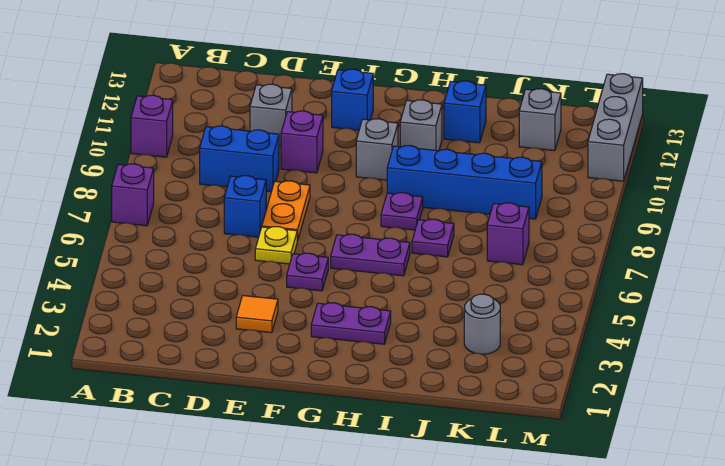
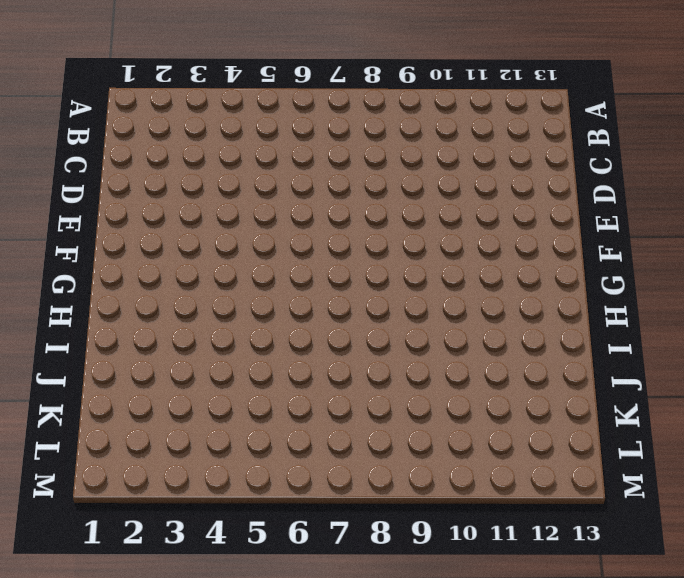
none -> purple brick A7 level 1
none -> purple brick A10 level 1
none -> blue brick C9:D9 level 1

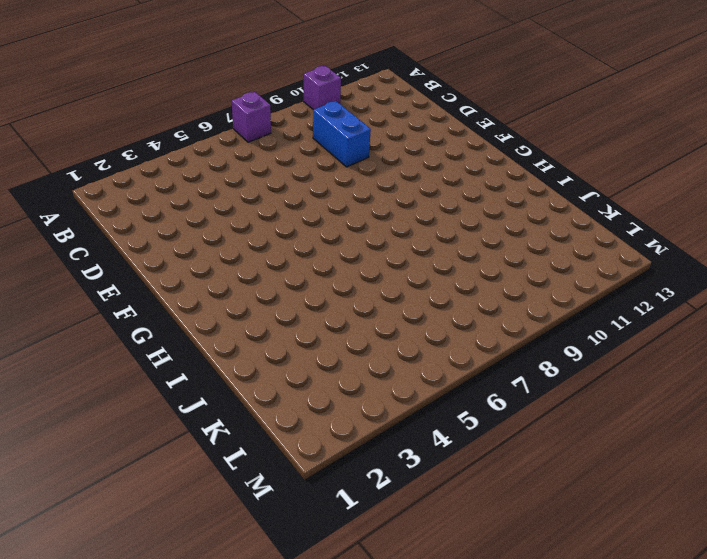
none -> blue brick D7 level 1
none -> grey brick D11 level 1
none -> orange tile E3 level 1

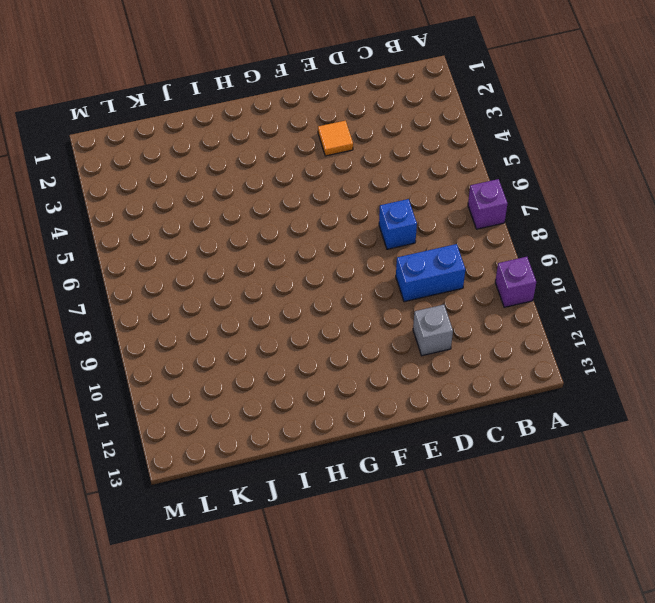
none -> yellow plate E6 level 1
none -> orange plate E7:E8 level 1
none -> purple brick E10 level 1

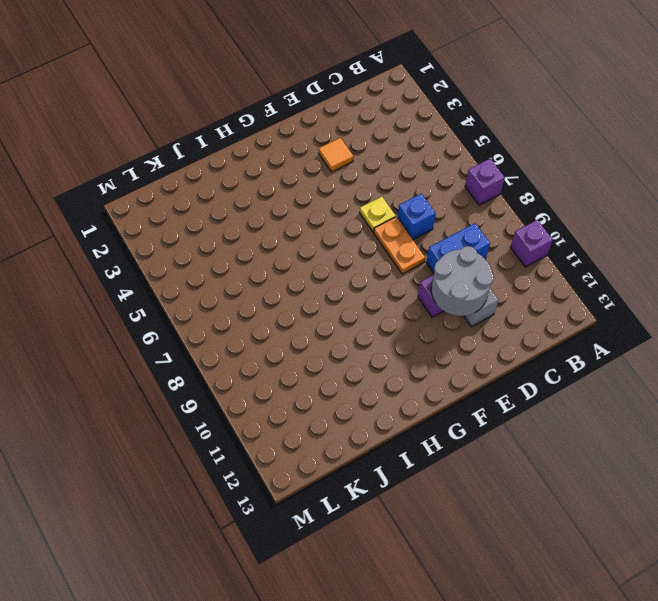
grey round brick D10:E11 level 2 -> none
none -> purple plate F5 level 1
none -> blue brick F12 level 1
none -> purple plate G3:H3 level 1

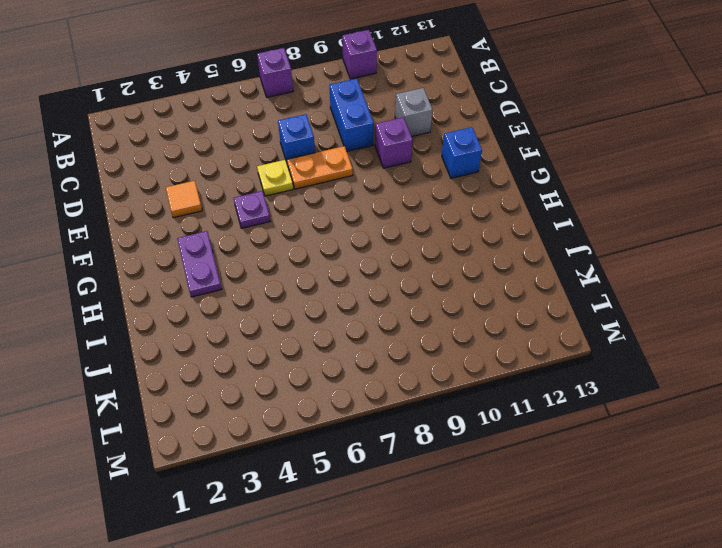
none -> purple plate G6:H6 level 1
none -> grey brick G10 level 1
none -> purple plate H8 level 1

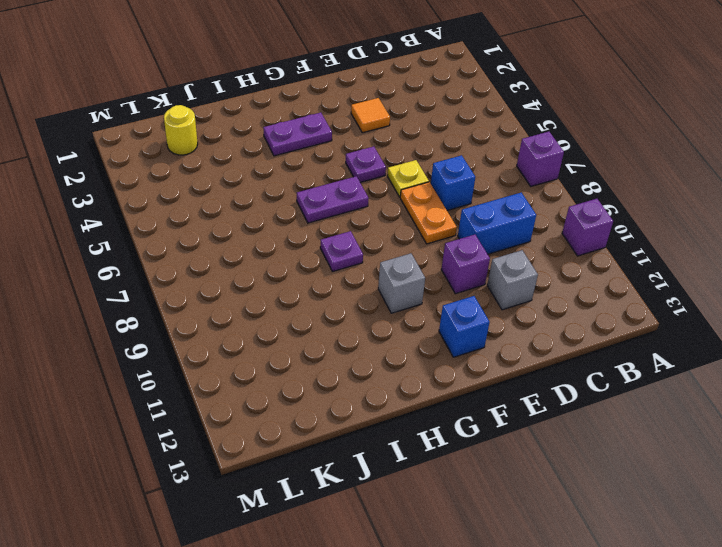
yellow round brick K2 level 1 -> none
none -> blue brick H9:K9 level 1
none -> grey brick H11 level 1
none -> purple plate I7 level 1

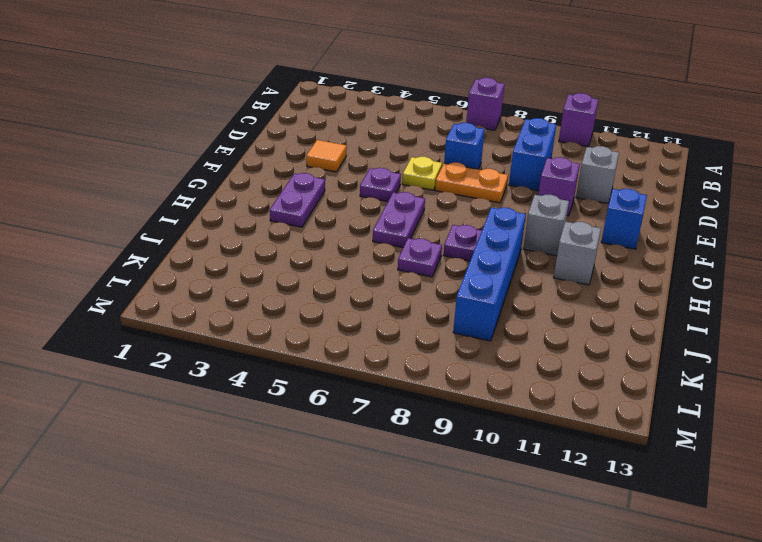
none -> blue brick I12 level 1
none -> grey round brick K3 level 1
none -> purple brick K7 level 1

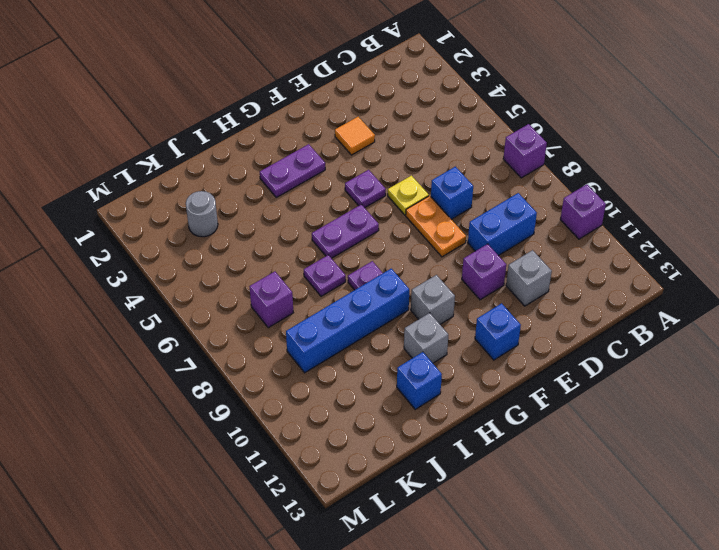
none -> grey brick K12 level 1
none -> grey brick M11:M13 level 1

